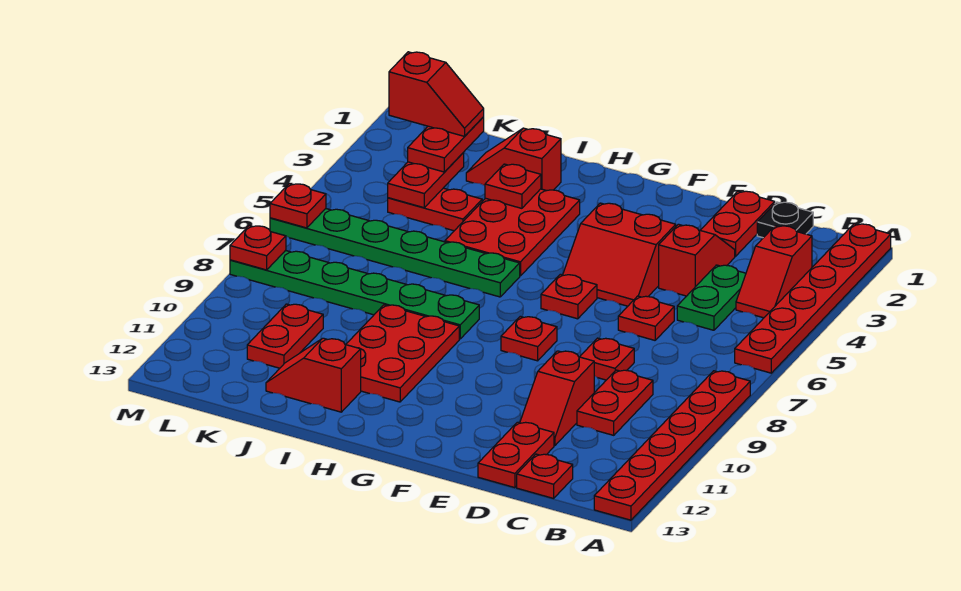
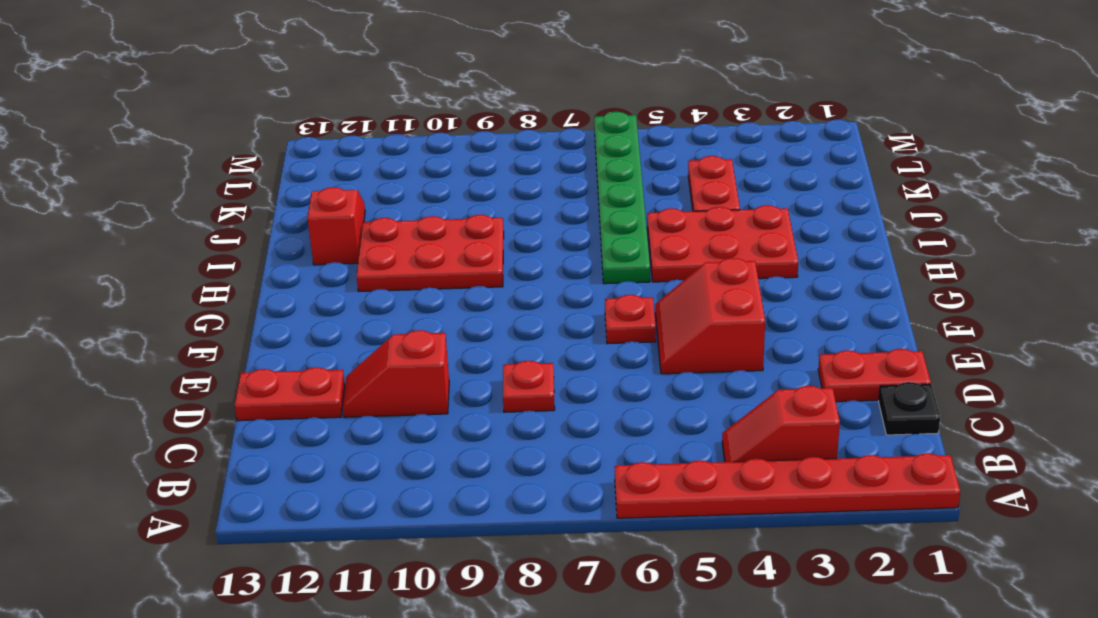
none -> red plate A8:A13 level 1
none -> green plate C4:C5 level 1
none -> red plate C9:C10 level 1
none -> red plate C13 level 1

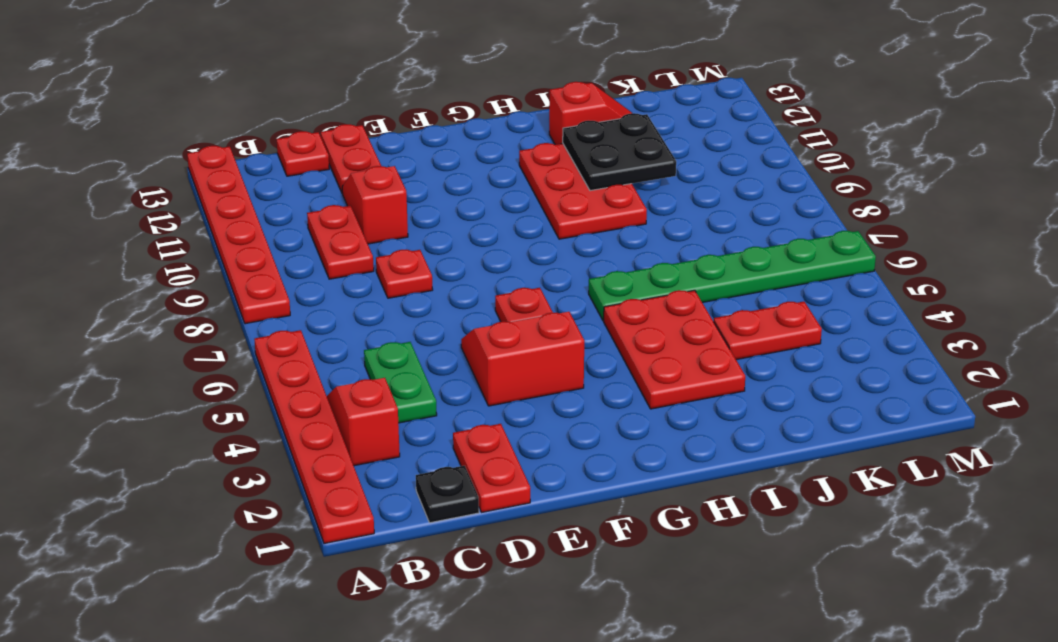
black plate I10:J11 level 2 -> none
none -> red slope D3:D4 level 1 top 4
none -> red plate D6 level 1
none -> red plate F8 level 1
none -> green plate H8:M8 level 1

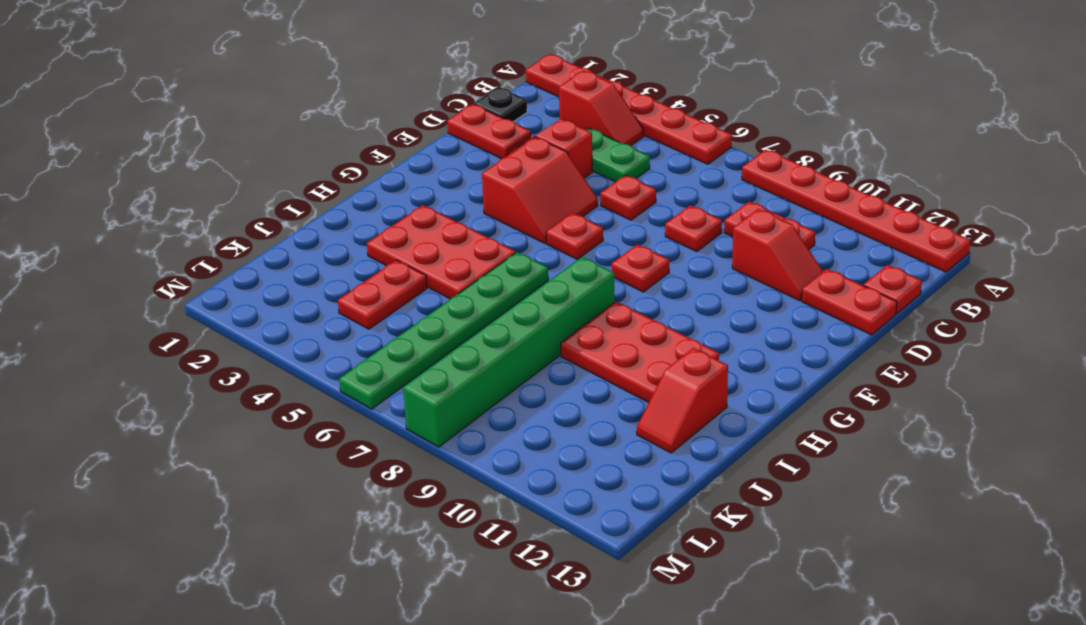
green brick H8:M8 level 1 -> green plate H8:M8 level 1
none -> red slope I2:J2 level 1 top I
none -> red plate K10:K11 level 1
none -> red plate I3 level 2
none -> red plate K3:K4 level 2

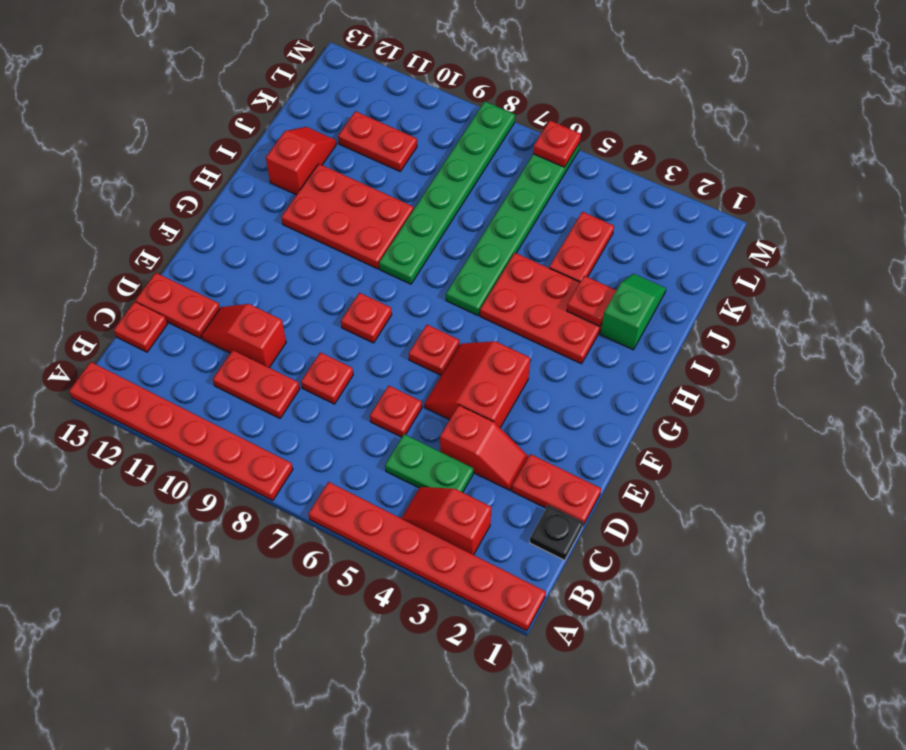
green slope I2:J2 level 1 top I -> red slope I2:J2 level 1 top I
none -> red plate K3:K4 level 2
none -> red plate M8 level 2
none -> red plate K2:K3 level 3
none -> red slope K2:L2 level 4 top L

